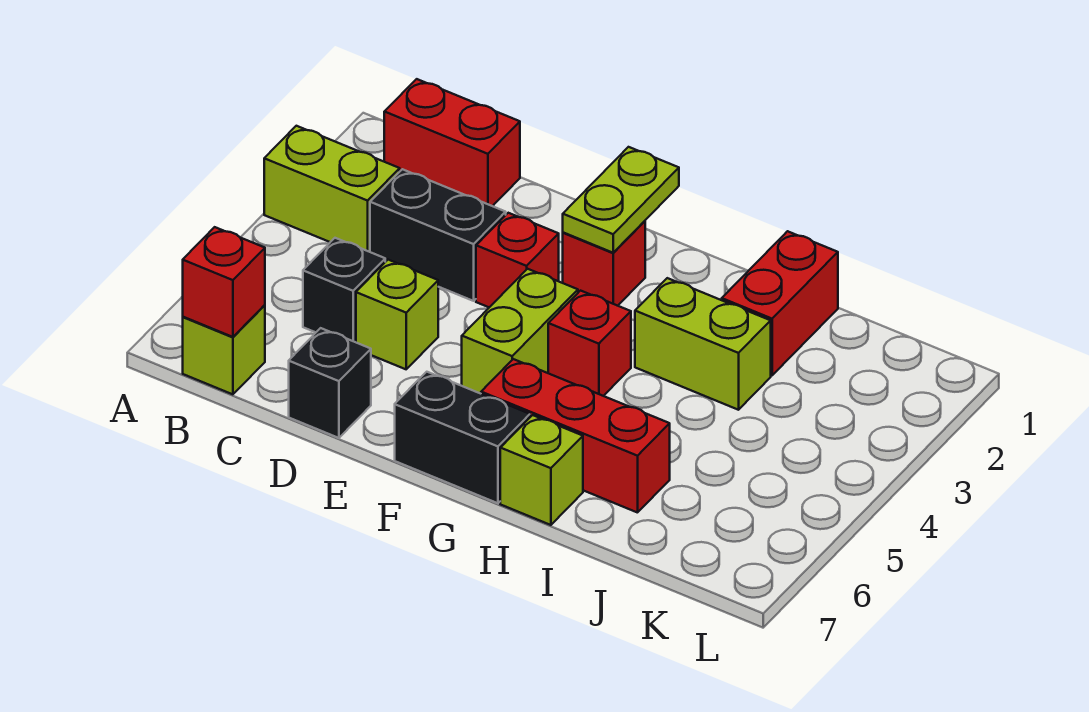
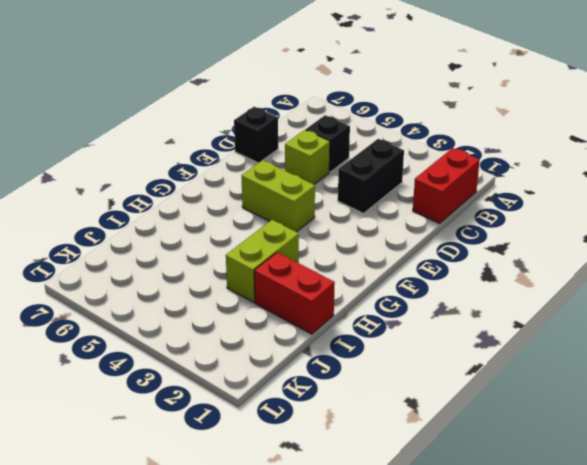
none -> lime brick A3:B3 level 1
none -> lime brick B7 level 1
none -> red brick E3 level 1

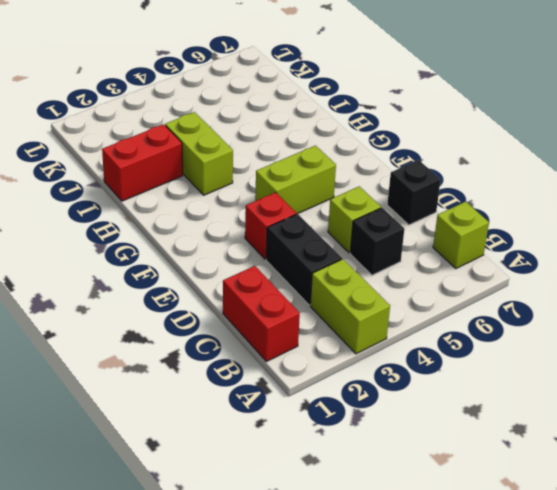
none -> red brick F2 level 1
none -> black brick F7:G7 level 1
none -> red brick G4 level 1

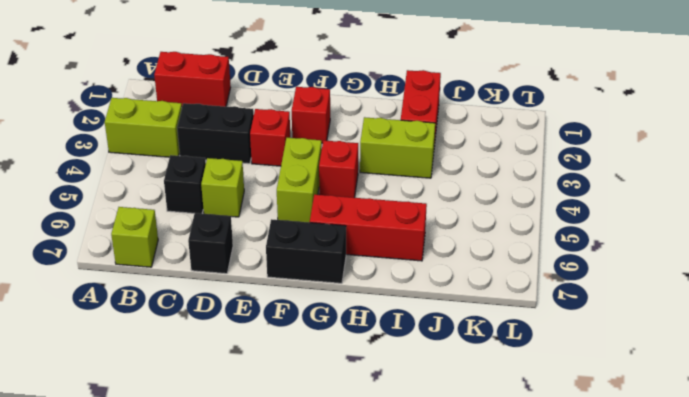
none -> lime brick H7 level 1
none -> red brick B7 level 2
none -> lime plate F1:F2 level 2

